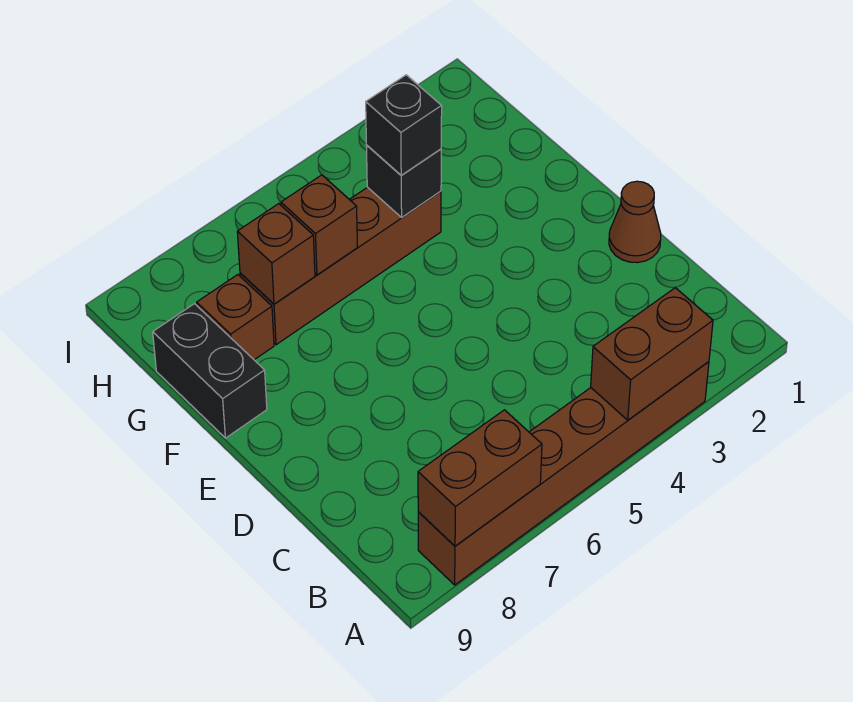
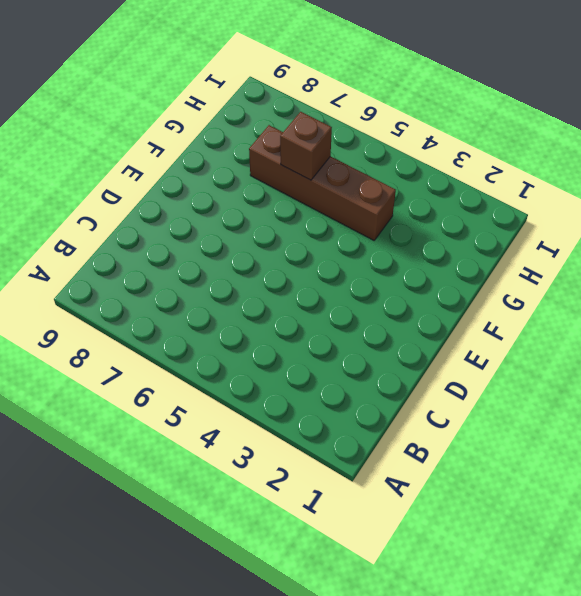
none -> brown brick A3:A8 level 1
none -> brown cone D1 level 1

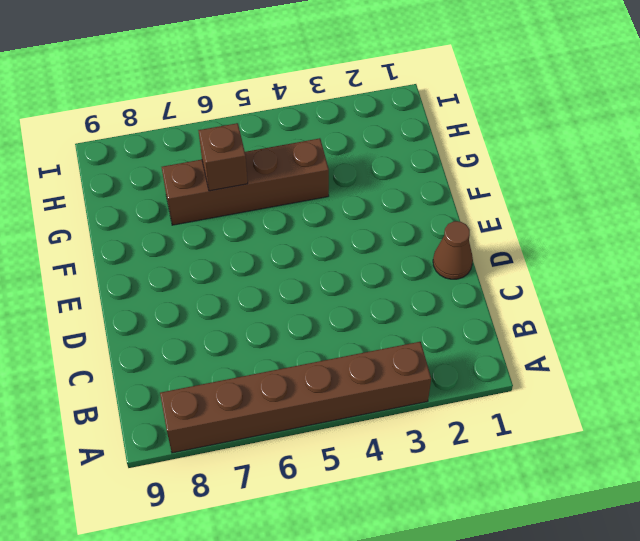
none -> black brick F9:G9 level 1
none -> brown brick G8 level 1

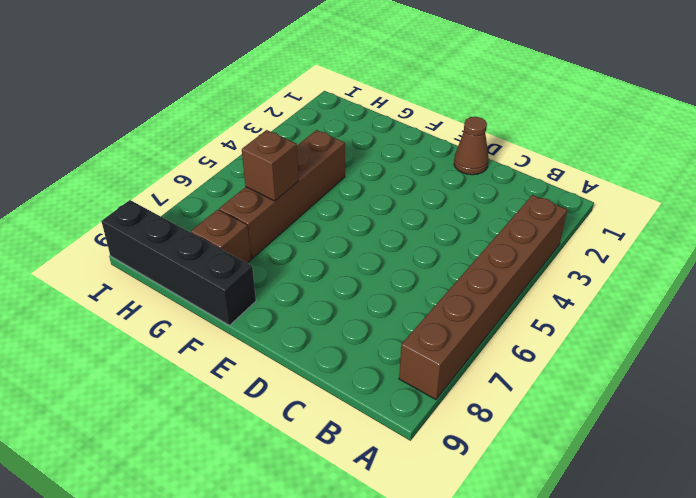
black brick F9:I9 level 1 -> black brick F9:G9 level 1
none -> brown brick A3:A4 level 2
none -> brown brick A7:A8 level 2

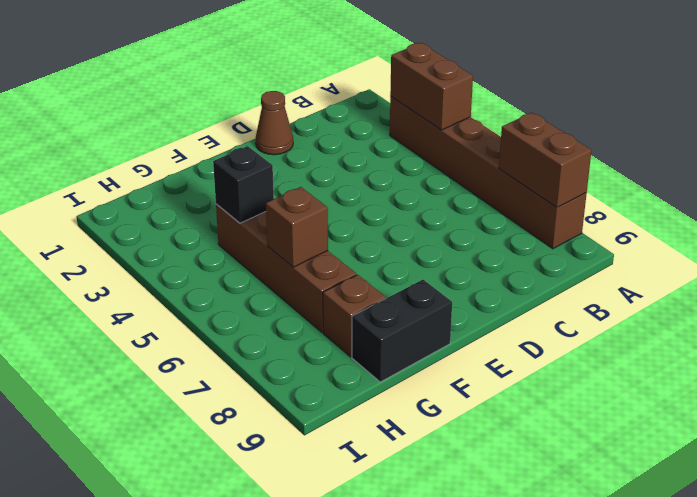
none -> brown brick G7 level 2
none -> black brick G4 level 3

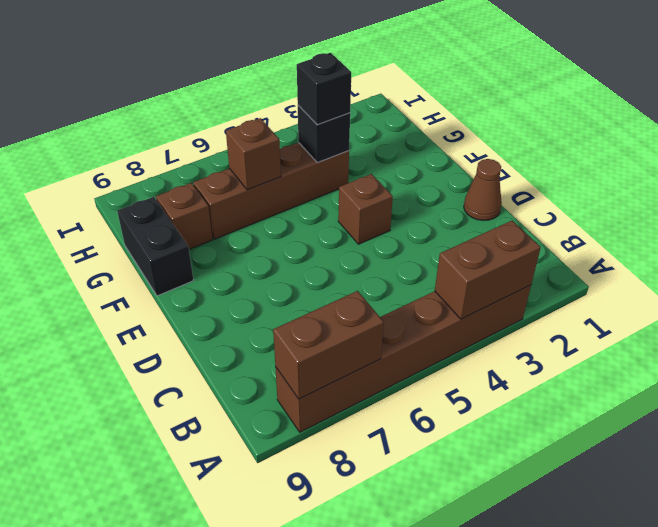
brown brick E4 level 1 -> brown brick G7 level 2

